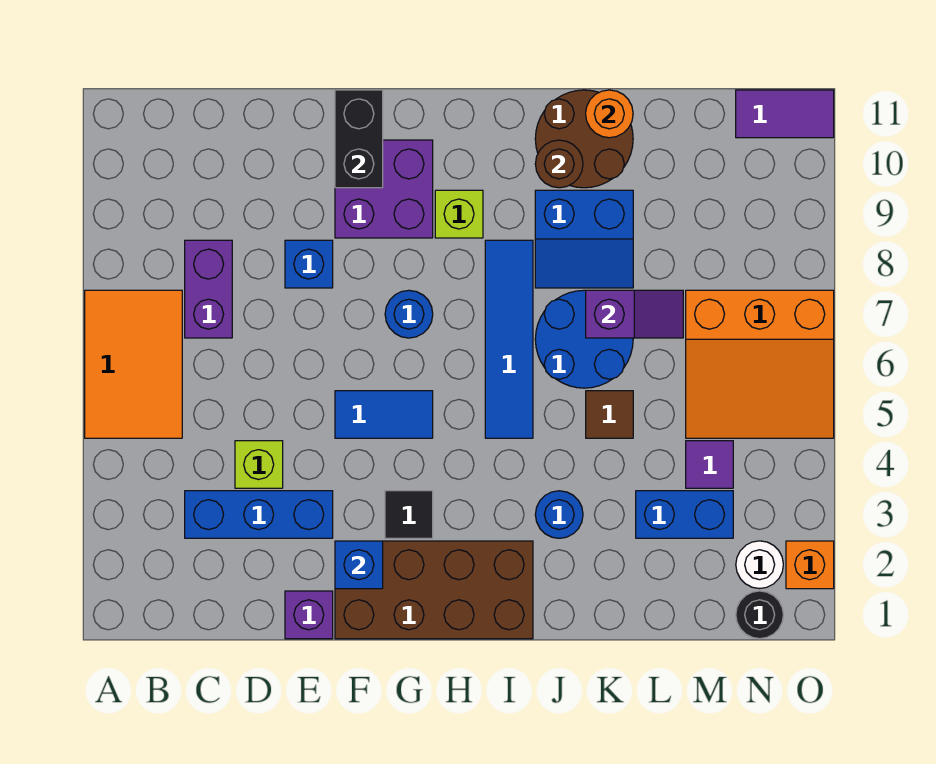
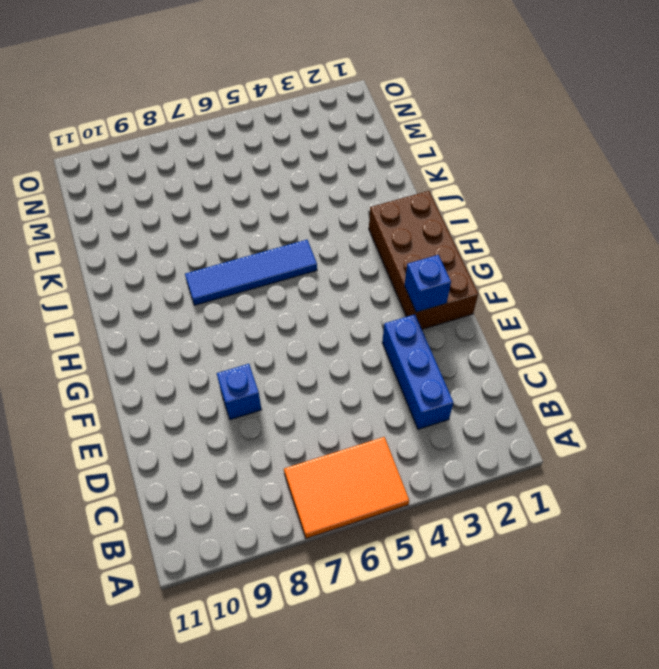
none -> purple brick C7:C8 level 1
none -> lime brick D4 level 1
none -> purple brick E1 level 1
none -> blue tile F5:G5 level 1

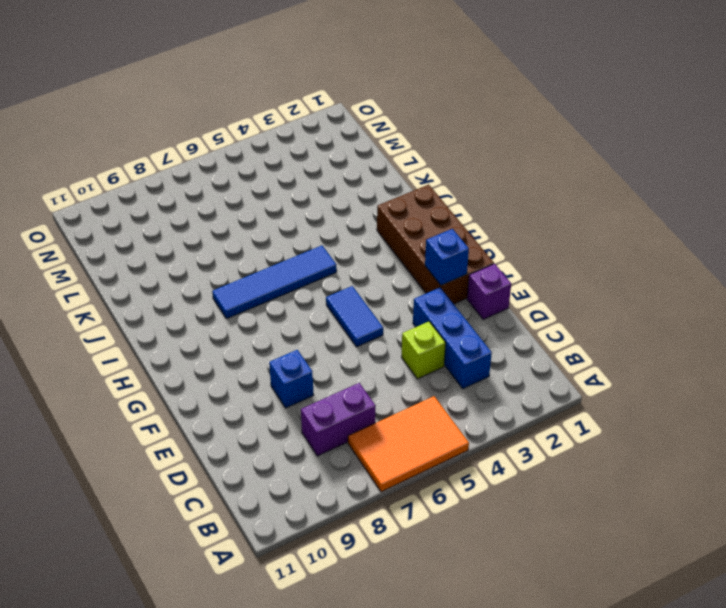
none -> purple brick F9:G10 level 1
none -> black tile G3 level 1
none -> blue round brick G7 level 1
none -> lime brick H9 level 1

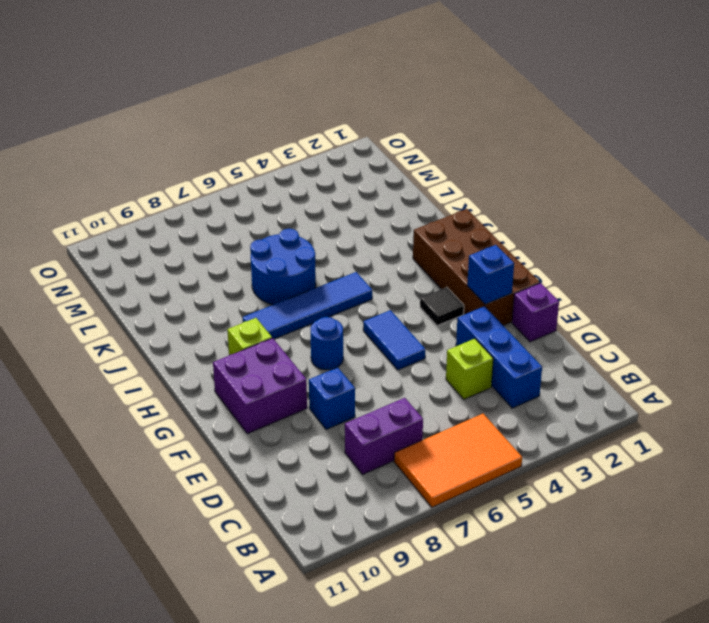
none -> blue round brick J3 level 1
none -> blue slope J8:K9 level 1 top 9
none -> brown round brick J10:K11 level 1
none -> brown tile K5 level 1

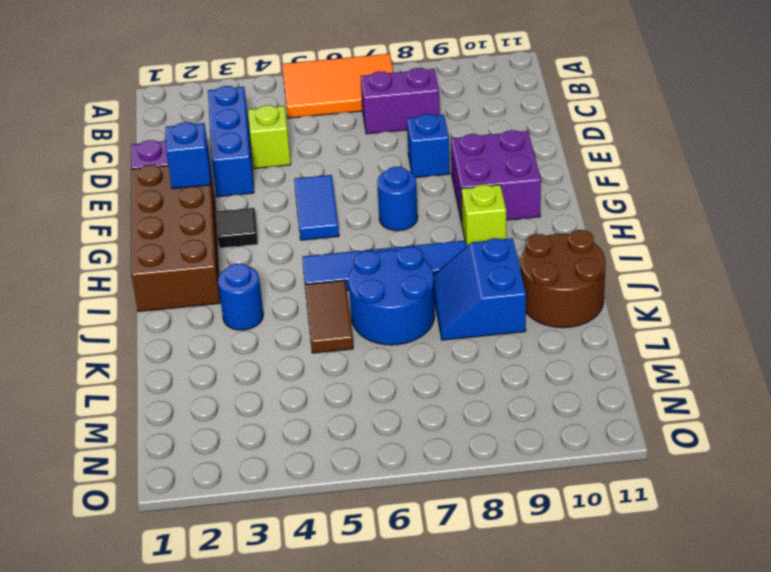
brown tile J5:K5 level 1 -> brown tile K5 level 1
none -> blue brick L3:M3 level 1
none -> purple tile M4 level 1
none -> orange slope M5:O7 level 1 top 7
none -> black round brick N1 level 1

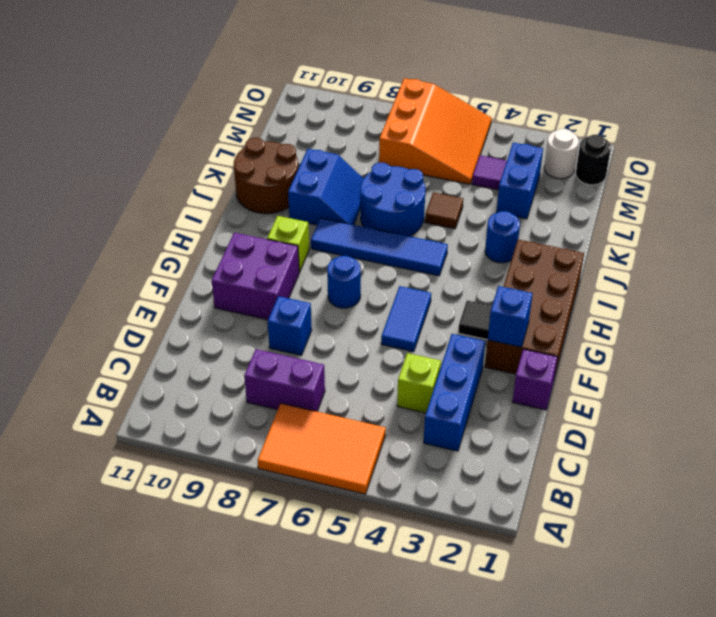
none -> purple tile N11:O11 level 1
none -> orange brick O2 level 1
none -> black brick F10:F11 level 2
none -> brown round brick J10 level 2

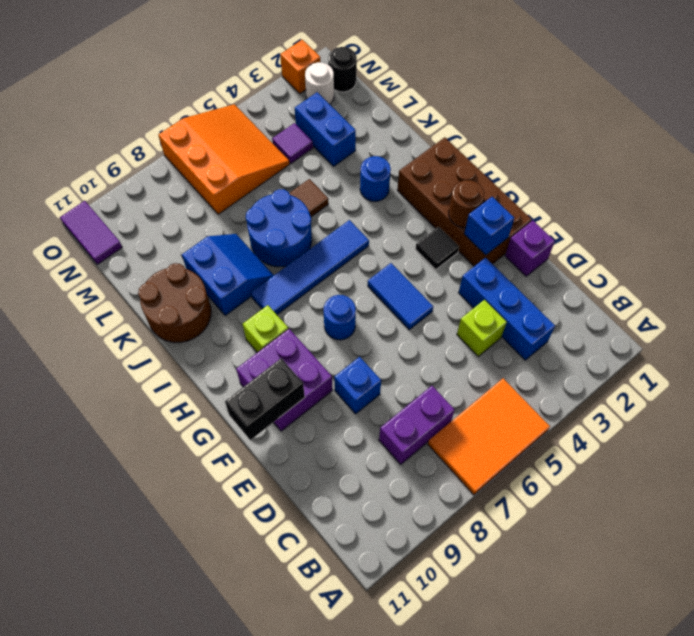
brown round brick G2 level 2 -> brown round brick J10 level 2
none -> purple slope K7:L7 level 2 top K
none -> orange round brick K11 level 2

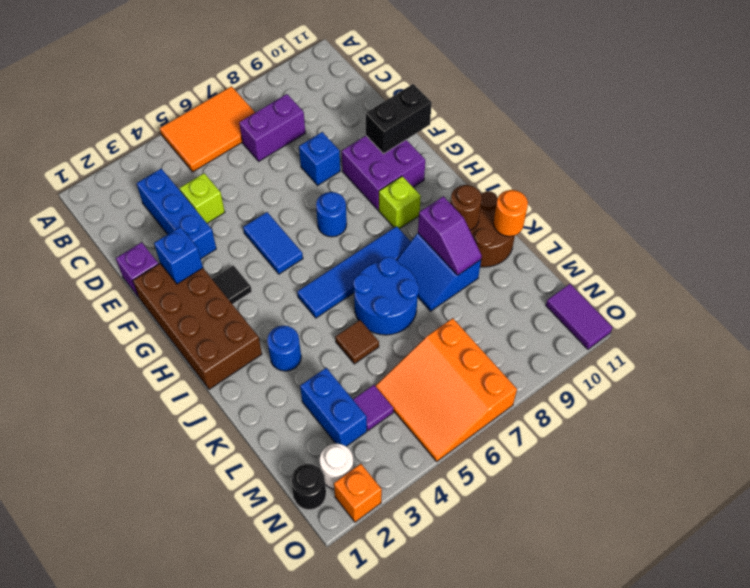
purple slope J9:K9 level 2 top J -> purple slope K7:L7 level 2 top K

